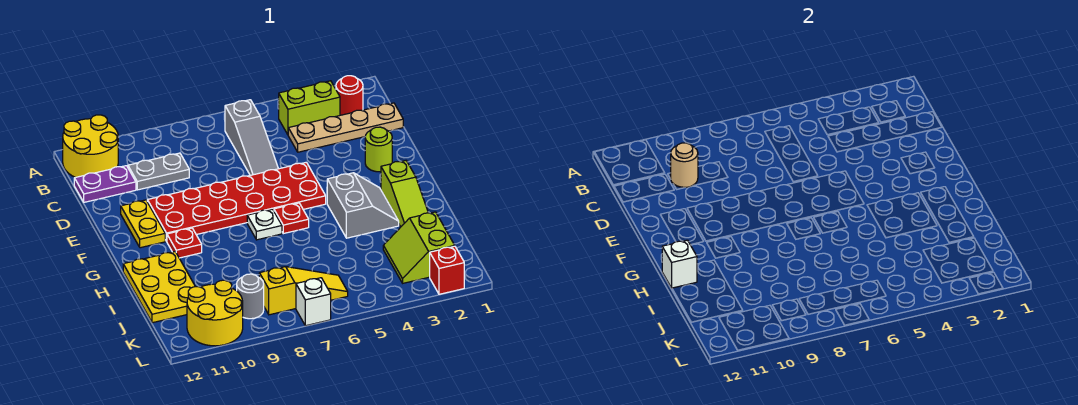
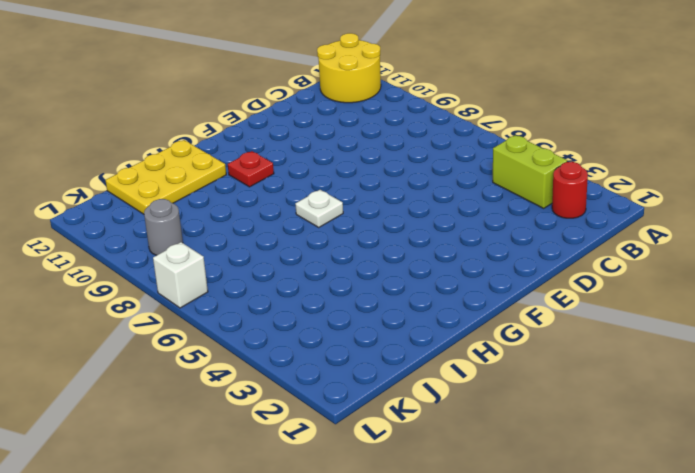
none -> grey slope B6:D6 level 1 top B
none -> tan plate C1:C4 level 1
none -> grey plate C9:C10 level 1

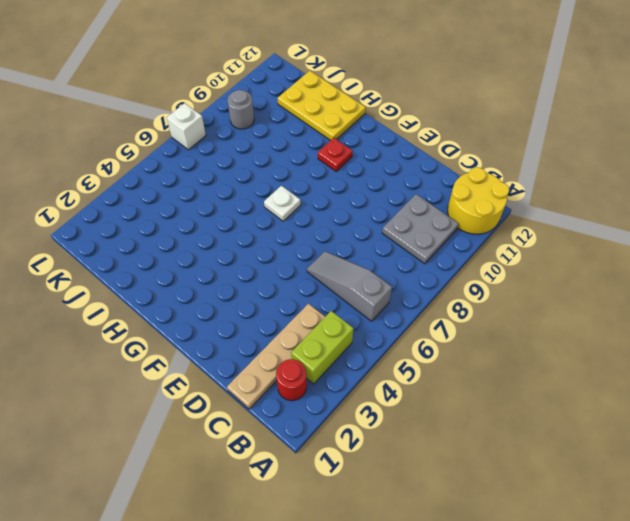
grey plate B9:C10 level 1 -> grey plate C9:C10 level 1
none -> purple plate C11:C12 level 1
none -> lime round brick E2 level 1
none -> red plate E5:F10 level 1

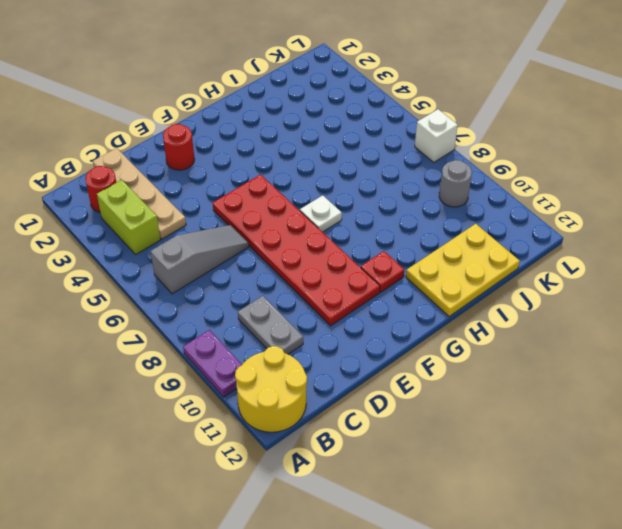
purple plate A9:A10 level 1 -> purple plate C11:C12 level 1
red round brick E2 level 1 -> lime round brick E2 level 1
none -> yellow plate E11:F11 level 1
none -> lime slope G2:I2 level 1 top G
none -> grey slope G3:H4 level 1 top 4

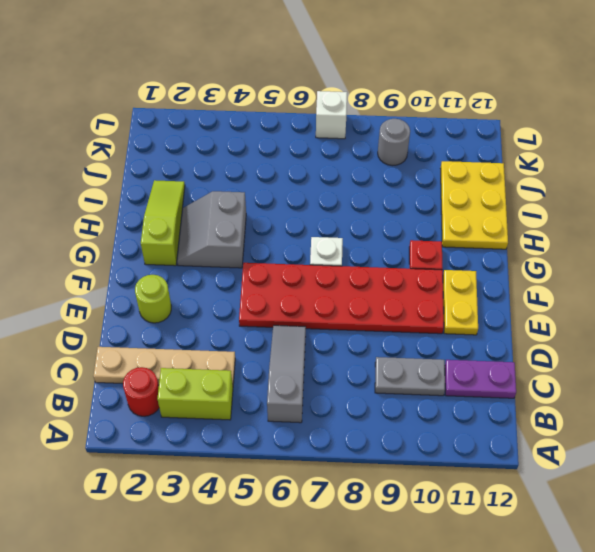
none -> yellow round brick A11:B12 level 1
none -> red plate G6 level 1
none -> lime slope J2:K3 level 1 top 2

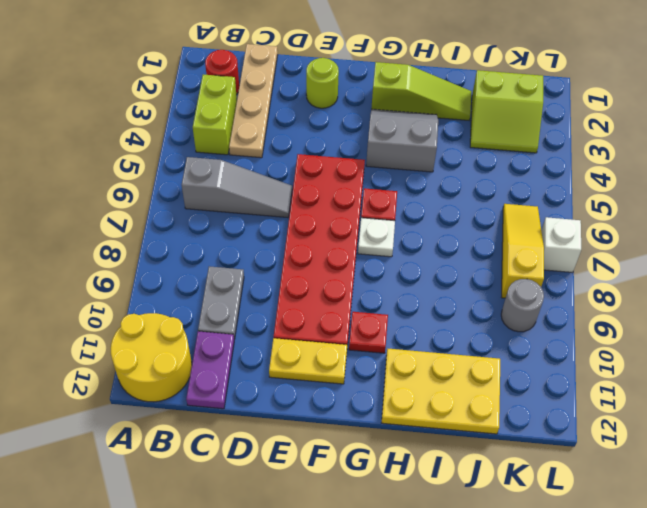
none -> yellow round brick K10:L11 level 1
none -> red brick L2 level 1
none -> tan round brick C10 level 2

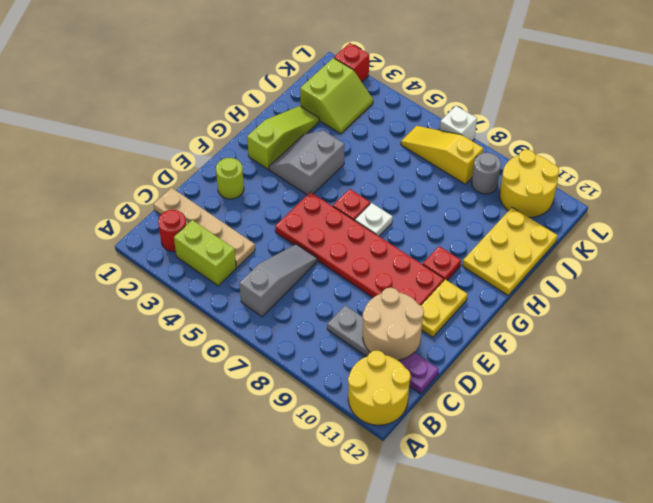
tan round brick C10:D11 level 2 -> tan round brick C10 level 2
none -> white brick H12 level 2

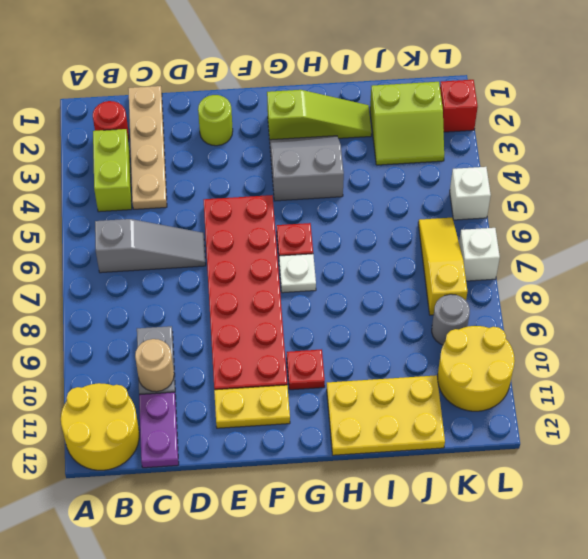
white brick L5 level 1 -> white brick H12 level 2

